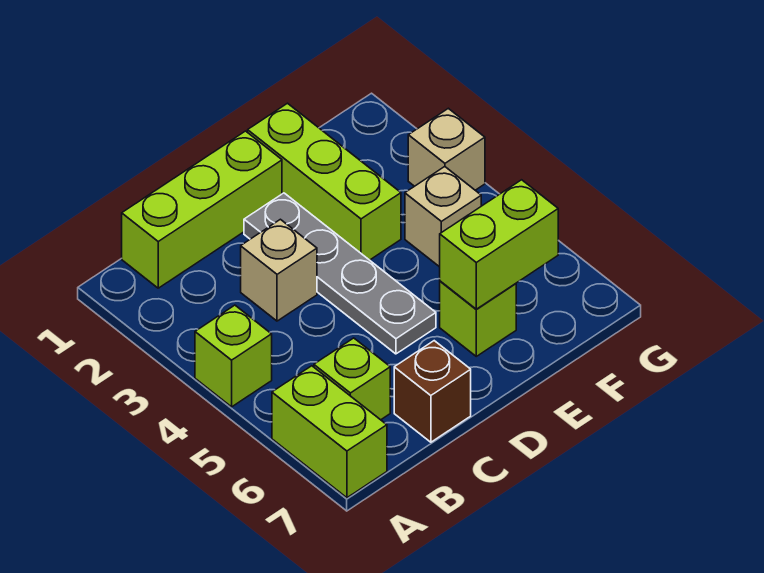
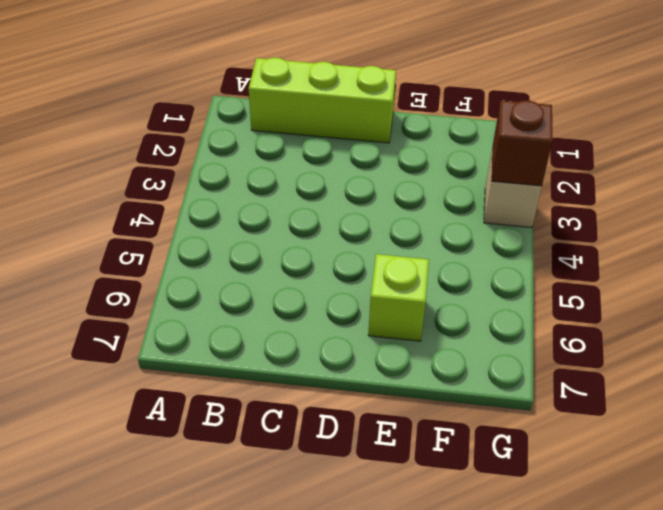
brown brick G3 level 2 -> brown brick C7 level 1
none -> lime brick A4 level 1
none -> lime brick A6:A7 level 1
none -> lime brick B6 level 1

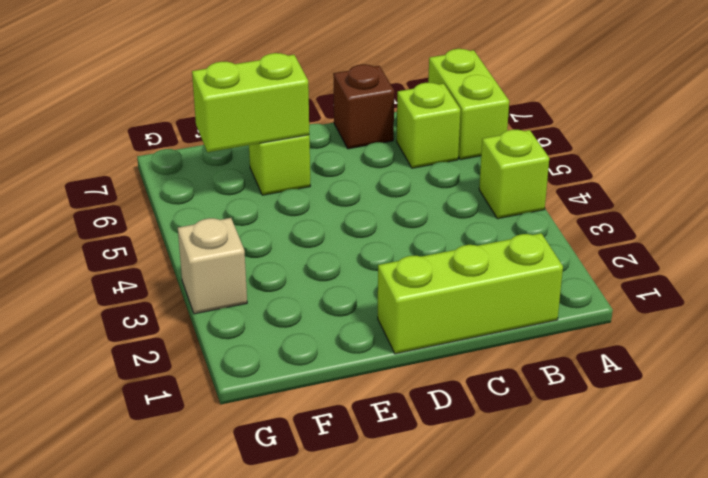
none -> tan brick C3 level 1
none -> grey plate D2:D5 level 1
none -> lime brick E1:E3 level 1

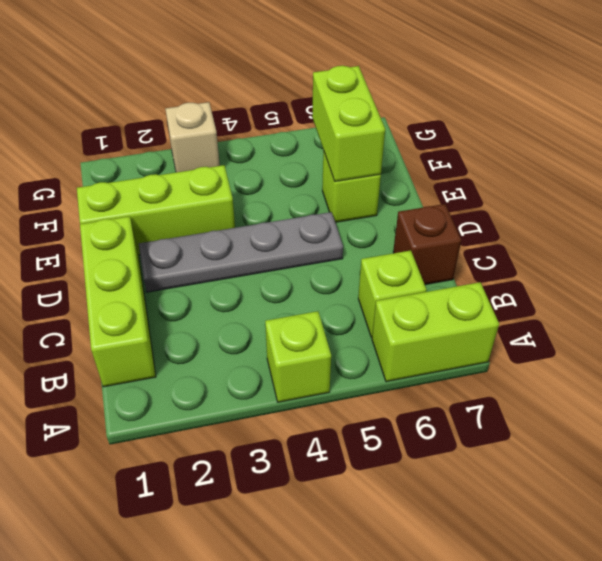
none -> tan brick C3 level 1
none -> tan brick F4 level 1

